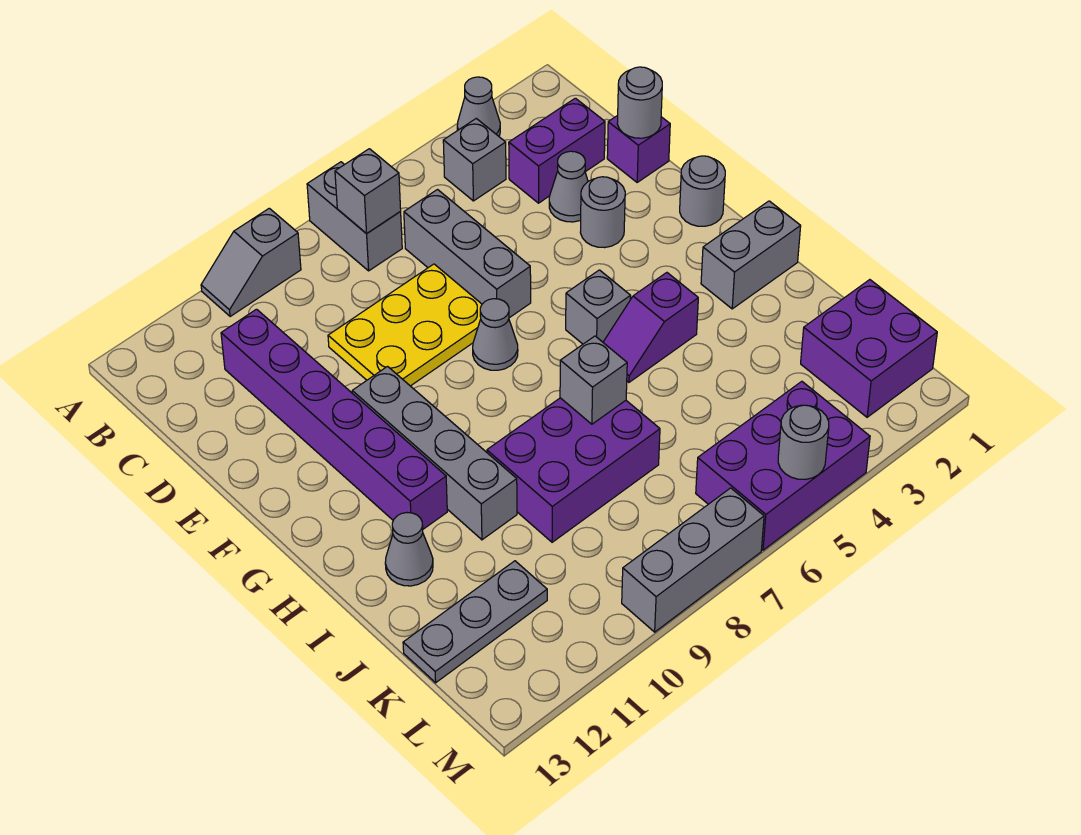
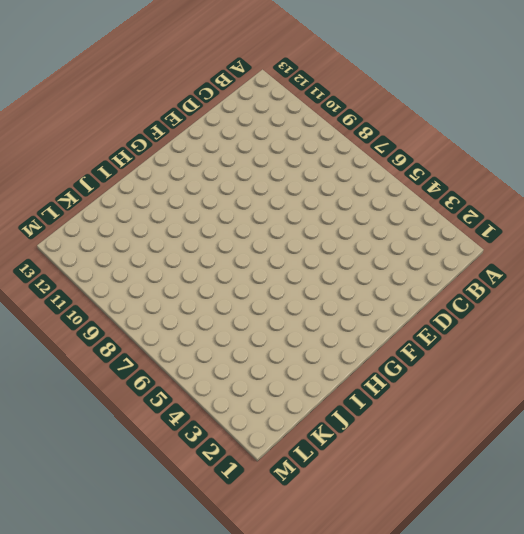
none -> grey cone A3 level 1
none -> grey brick A7:B7 level 1
none -> grey slope A9:A10 level 1 top 9

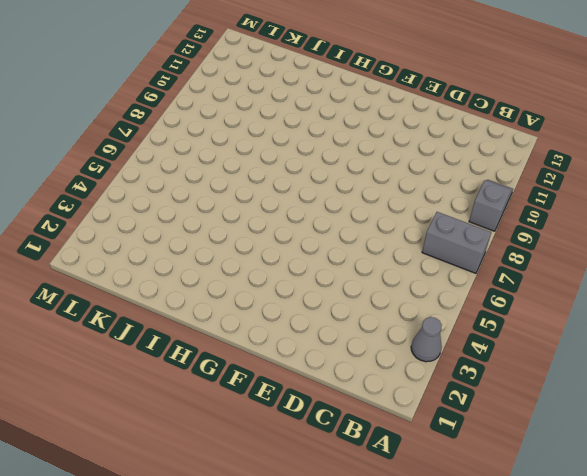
none -> grey brick B4 level 1
none -> purple brick C2:C3 level 1
none -> grey brick C6:E6 level 1

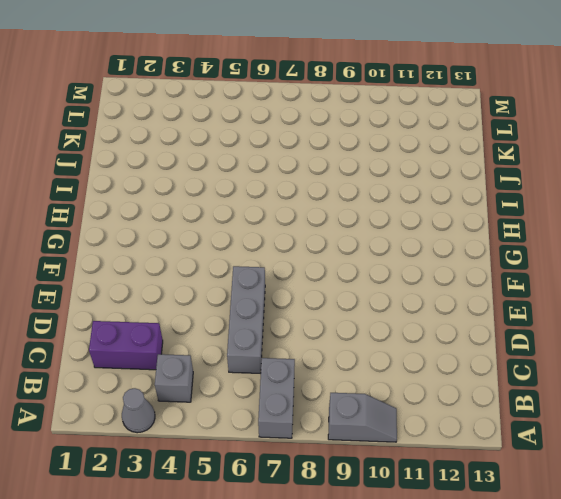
none -> purple brick C11:H11 level 1
none -> purple brick D1 level 1
none -> grey cone D3 level 1

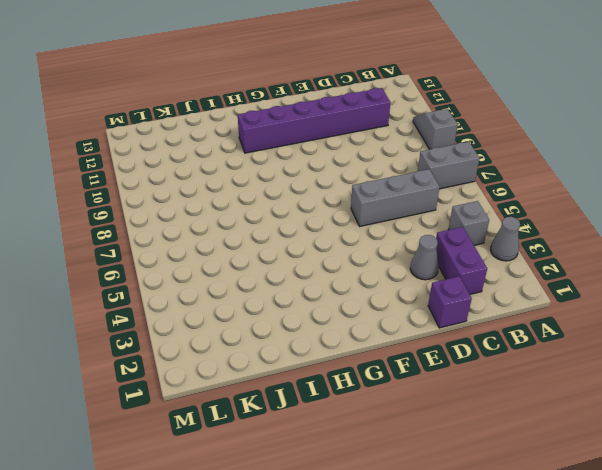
none -> yellow plate D7:E9 level 1
none -> grey round brick E3 level 1
none -> grey round brick F1 level 1

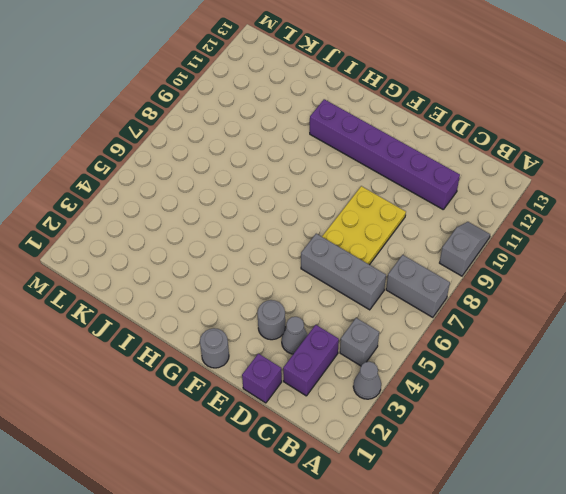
none -> grey cone F7 level 1
none -> grey brick F10:I10 level 1
none -> grey brick G5 level 1

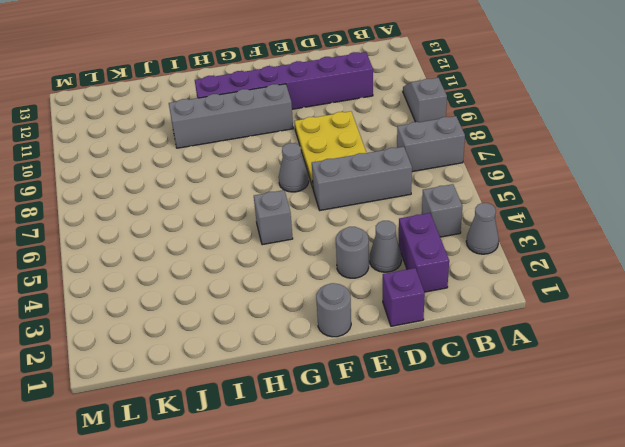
none -> grey brick H1:H2 level 1
none -> purple slope H4:H5 level 1 top 4
none -> purple brick I7:J9 level 1

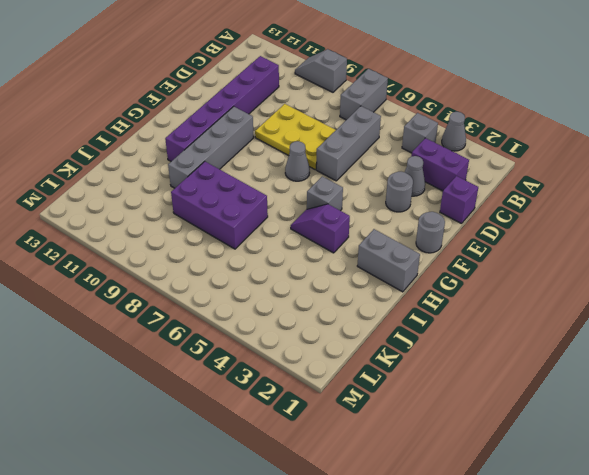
none -> grey cone I12 level 1
none -> purple brick K1:L2 level 1
none -> grey plate K11:K13 level 1

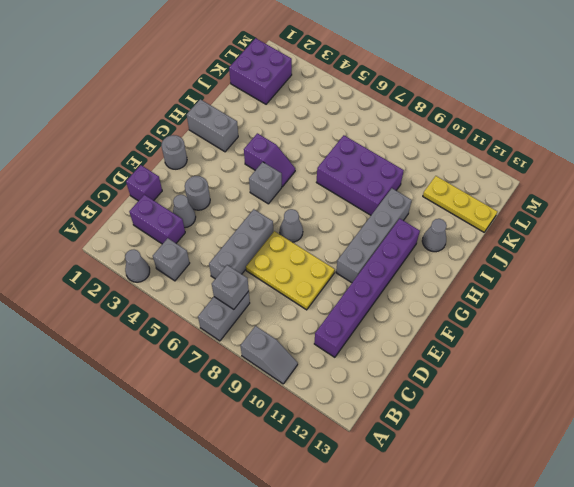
yellow plate K11:K13 level 1 -> grey plate K11:K13 level 1
none -> purple brick L4:M6 level 1
none -> grey brick M7:M9 level 1
none -> grey round brick D1 level 2

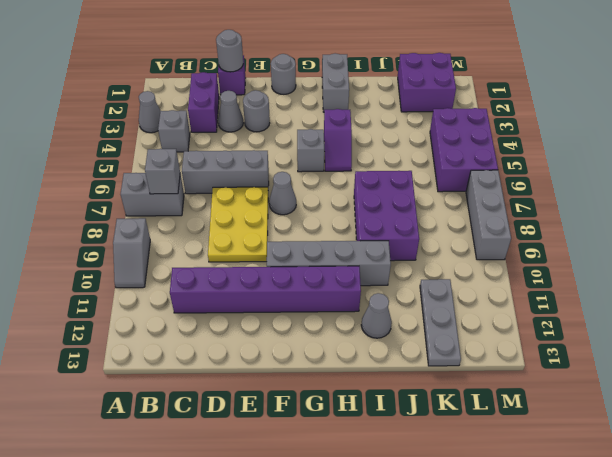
none -> grey brick I7 level 2
none -> grey round brick M5 level 2

